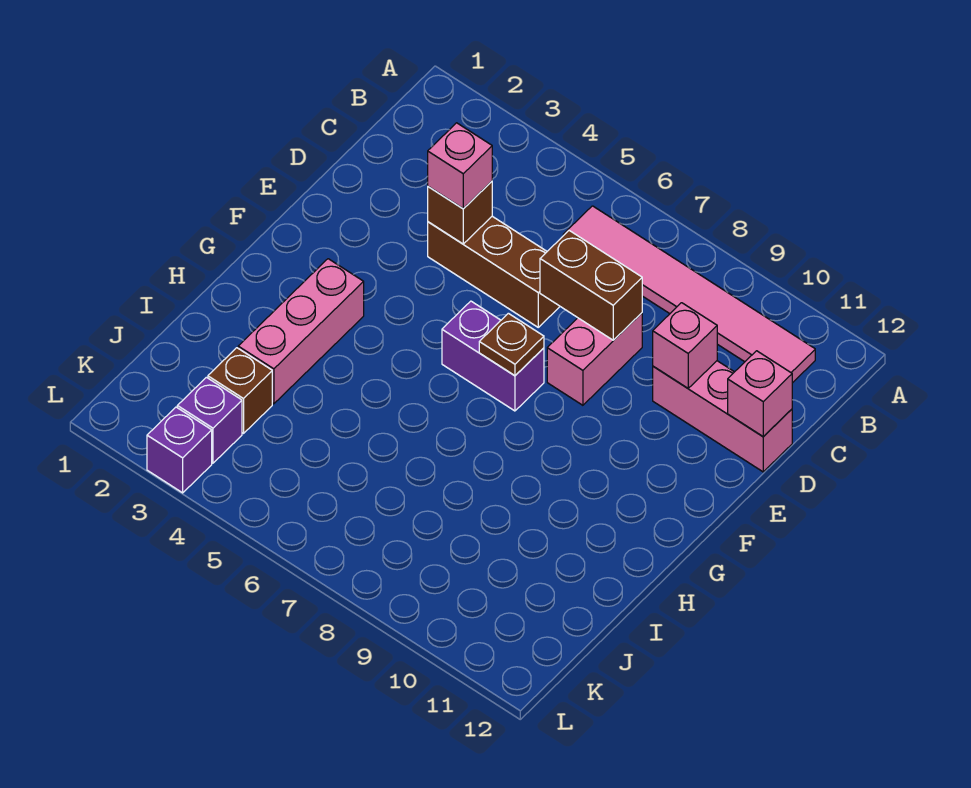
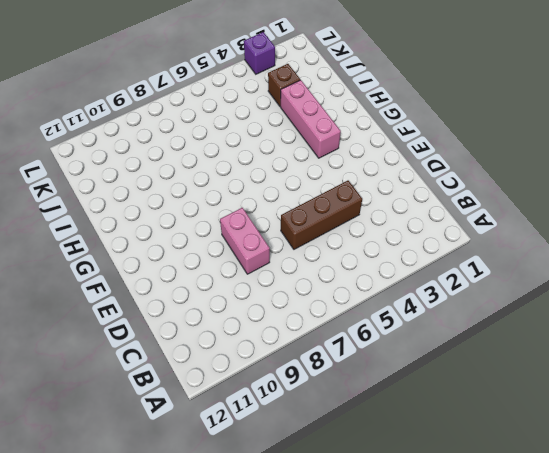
none -> pink tile B6:B11 level 1
none -> pink brick D10:D12 level 1
none -> purple brick F6:F7 level 1

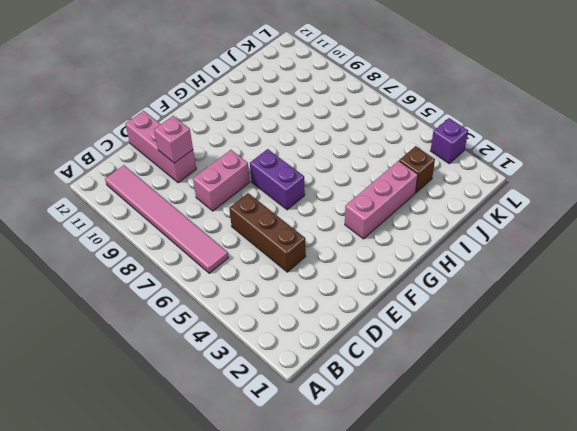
none -> purple brick K3 level 1
none -> brown brick D4 level 2
none -> brown brick D7:D8 level 2

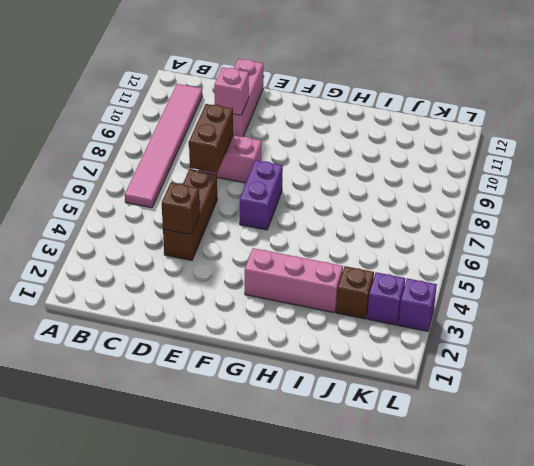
none -> pink brick D12 level 2
none -> brown plate F7 level 2
none -> pink brick D4 level 3

